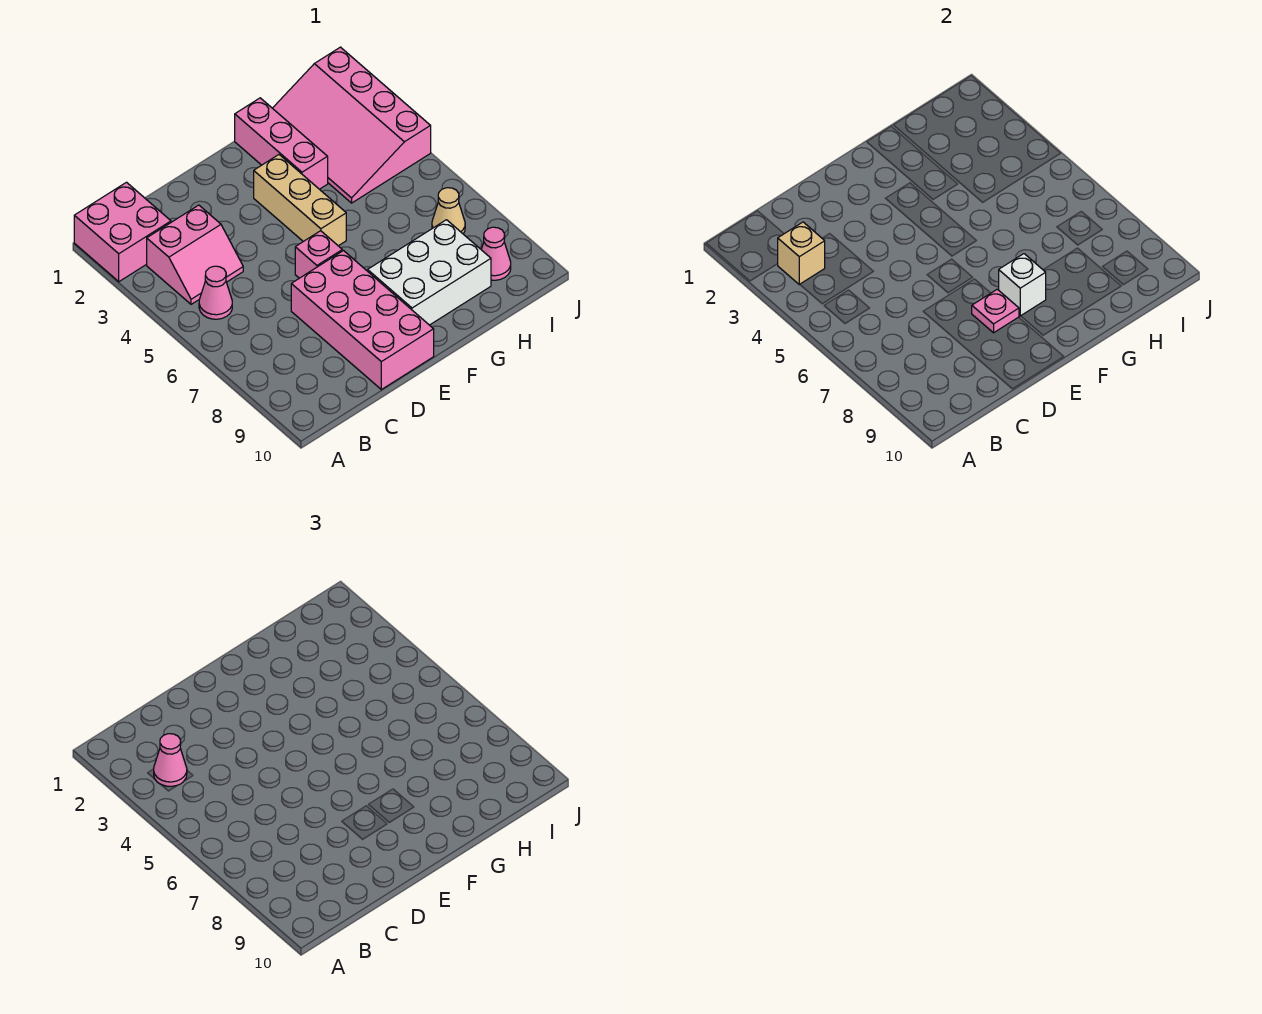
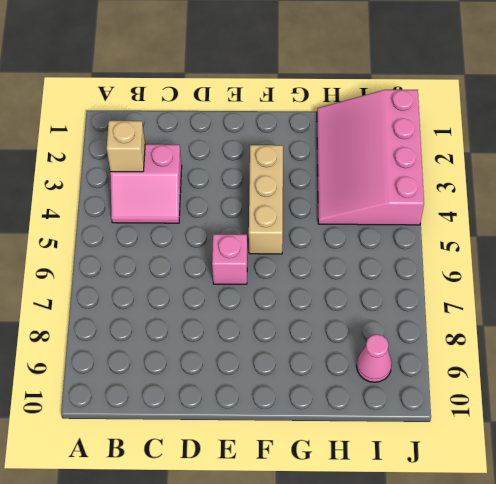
none -> pink brick A1:B2 level 1
none -> pink cone B5 level 1
none -> pink brick D7:E10 level 1

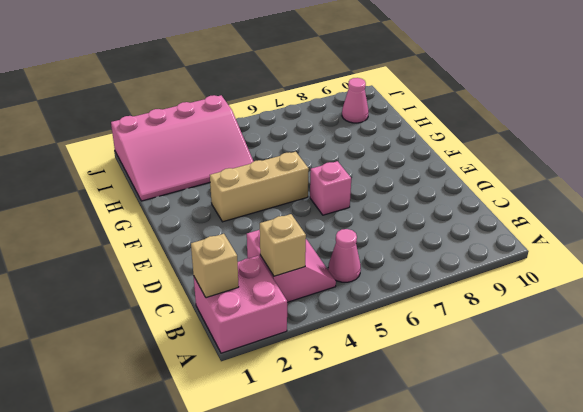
tan brick B1 level 2 -> none
none -> pink brick D7:E10 level 1
none -> white brick F8:H9 level 1
none -> pink brick G1:G3 level 1

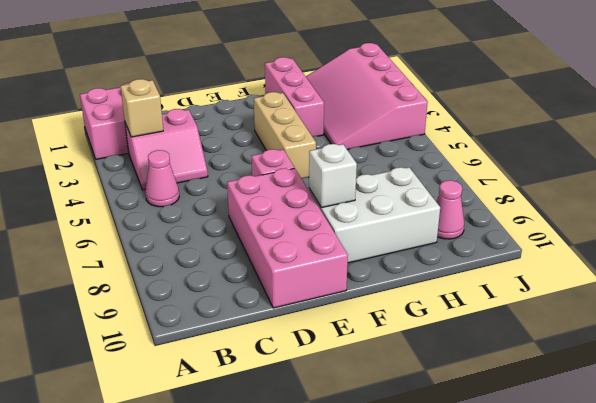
none -> tan cone I7 level 1
none -> pink plate E8 level 2
none -> pink cone B3 level 3

